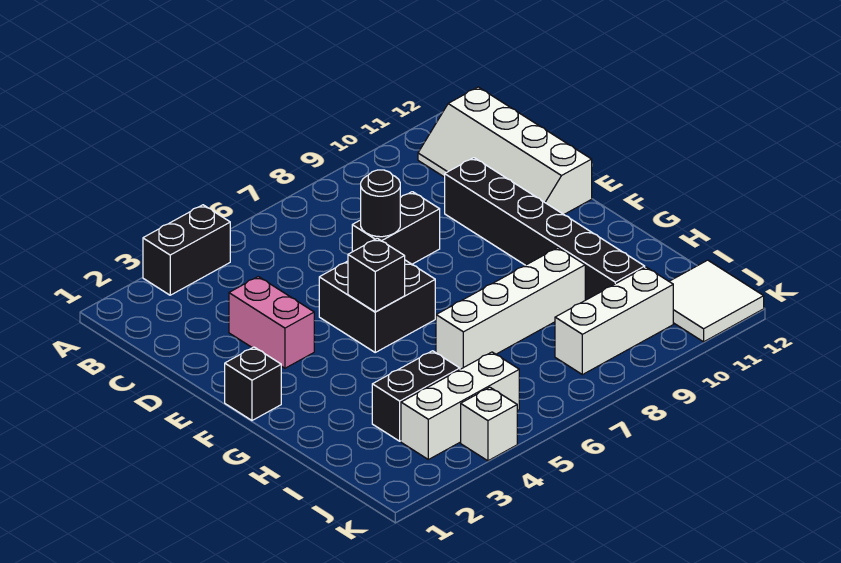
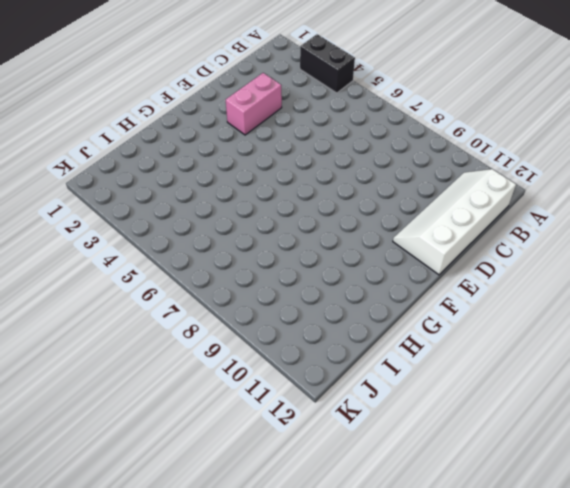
none -> black brick D7:D8 level 1
none -> black brick D10:I10 level 1
none -> black brick E5:F6 level 1

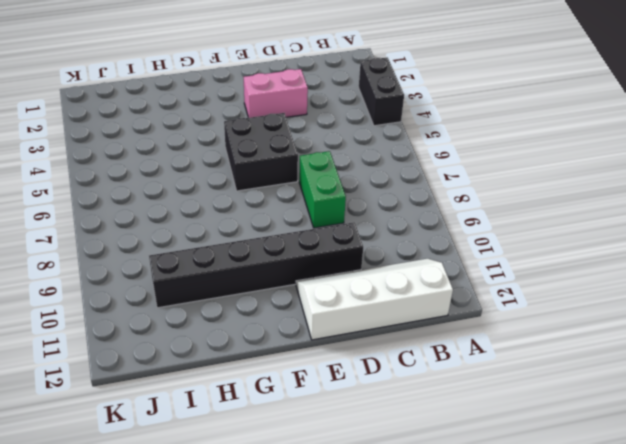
green brick D7:D8 level 1 -> black brick D7:D8 level 1
none -> black brick F1 level 1
none -> white brick H6:H9 level 1
none -> black brick I3:I4 level 1

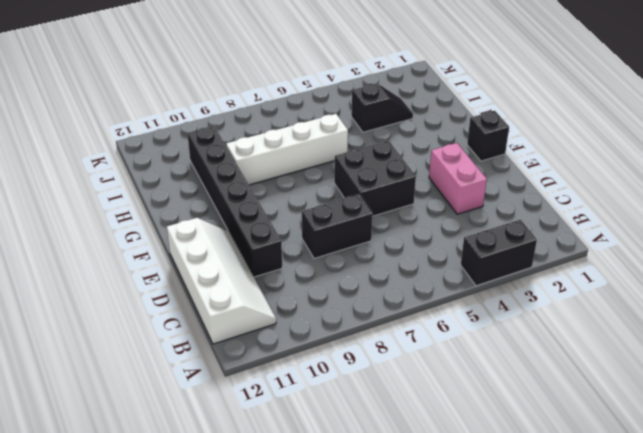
black slope I3:I4 level 1 top 4 -> black brick I3:I4 level 1
none -> white brick J3:J5 level 1
none -> white brick J8:J10 level 1
none -> white tile J11:K12 level 1

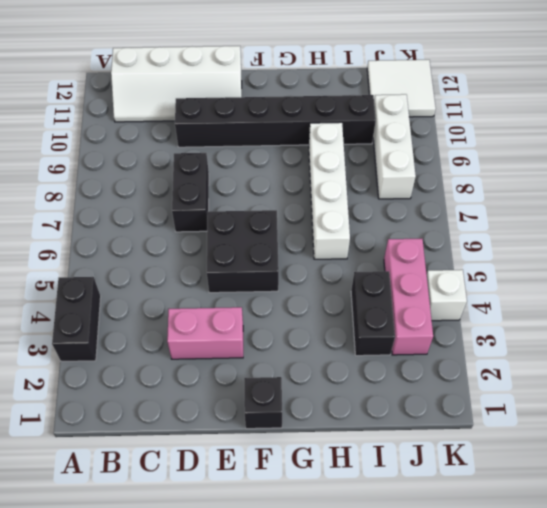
pink brick J3:J5 level 1 -> white brick J3:J5 level 1
none -> black round brick D7 level 2
none -> black brick F5 level 2

